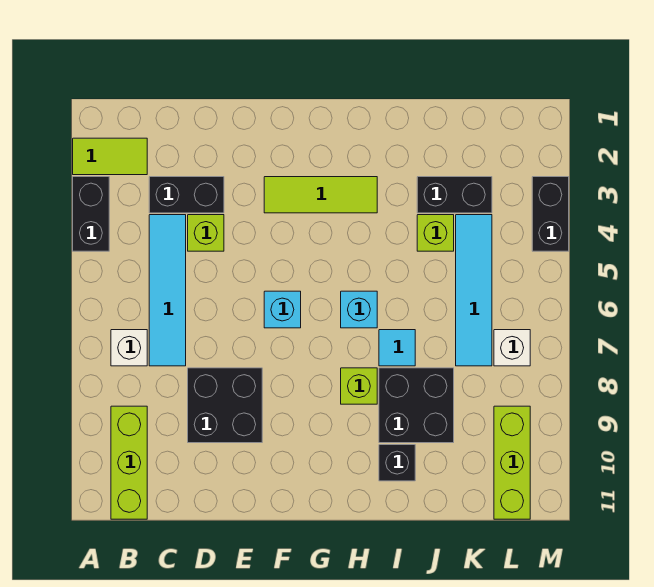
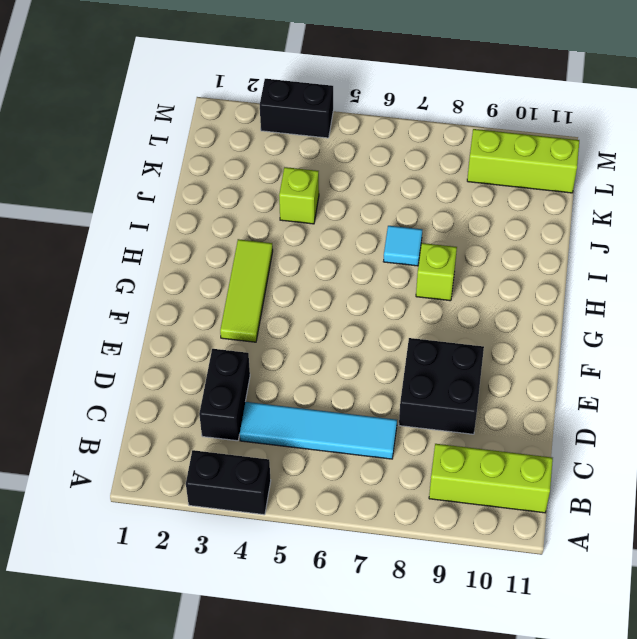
none -> lime tile A2:B2 level 1
none -> white brick B7 level 1
none -> lime brick D4 level 1

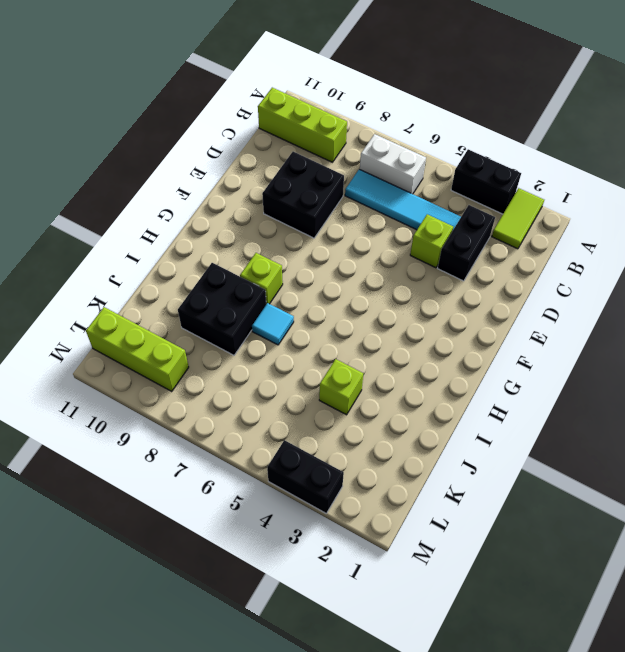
white brick B6:B7 level 1 -> white brick B7 level 1
none -> lime tile F3:H3 level 1
none -> cyan brick F6 level 1
none -> cyan brick H6 level 1

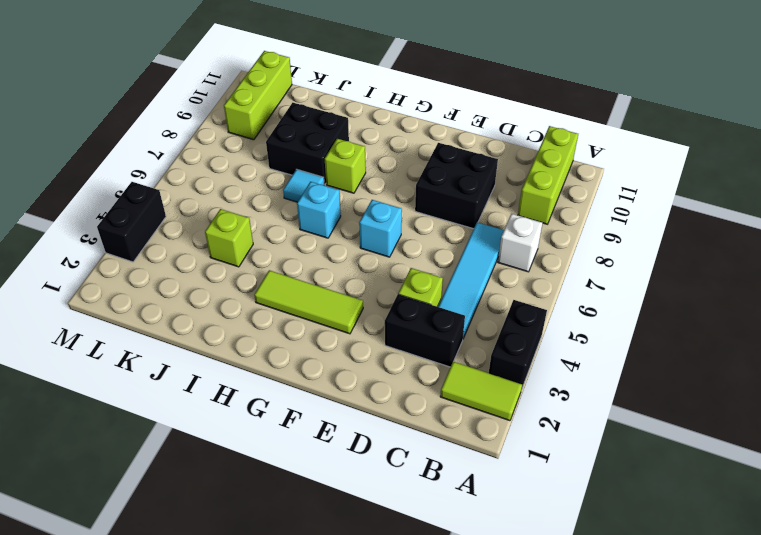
none -> black brick I10 level 1
none -> black brick J3:K3 level 1
none -> cyan tile K4:K7 level 1

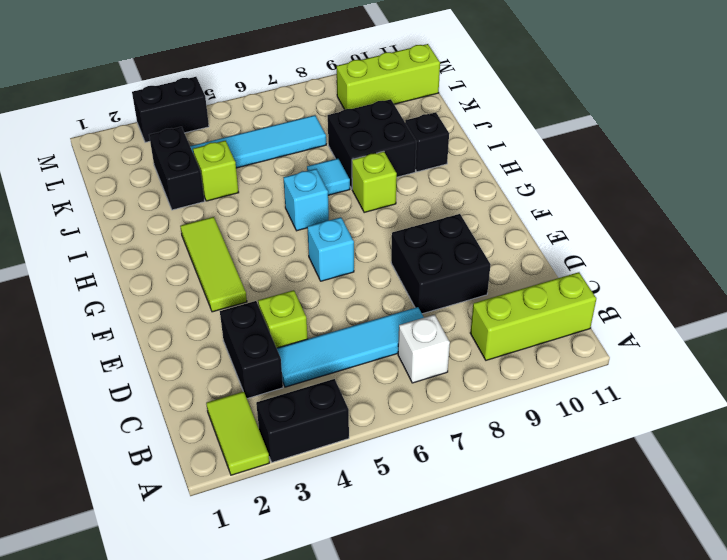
none -> white brick L7 level 1

